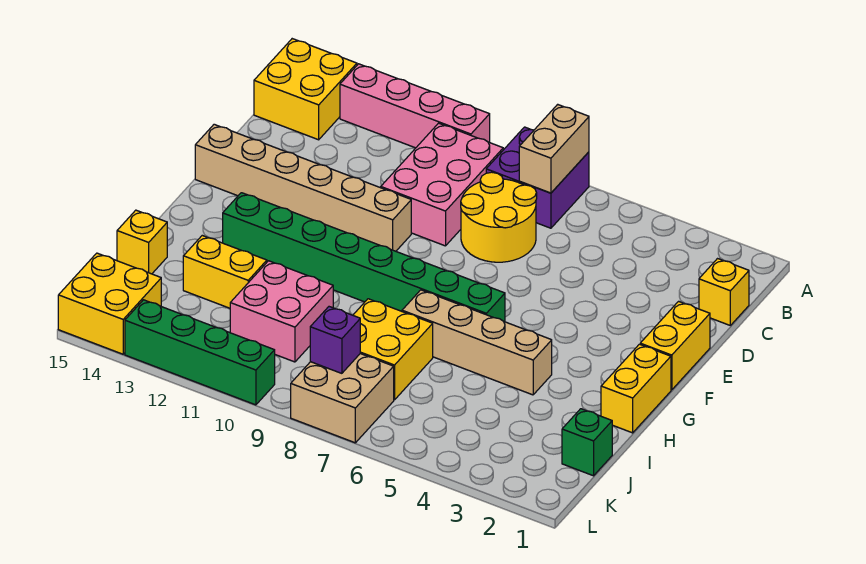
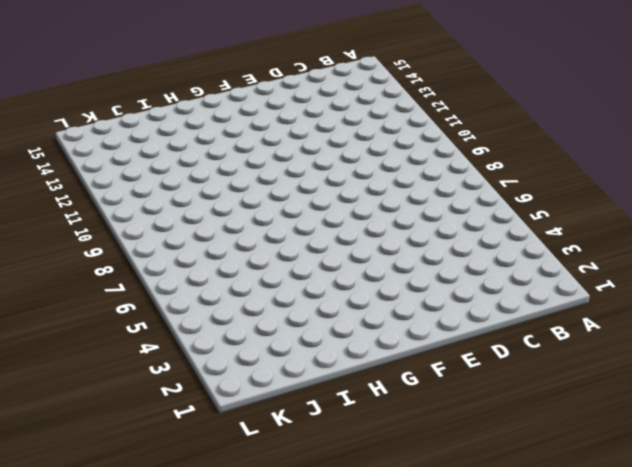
none -> purple brick A7:B8 level 1
none -> pink brick A10:A13 level 1
none -> yellow brick A14:B15 level 1

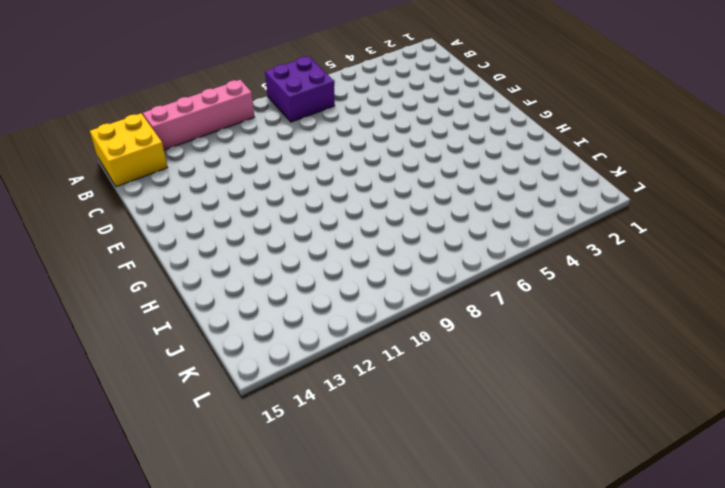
none -> pink brick B9:D10 level 1
none -> yellow brick C1 level 1
none -> yellow round brick C7:D8 level 1

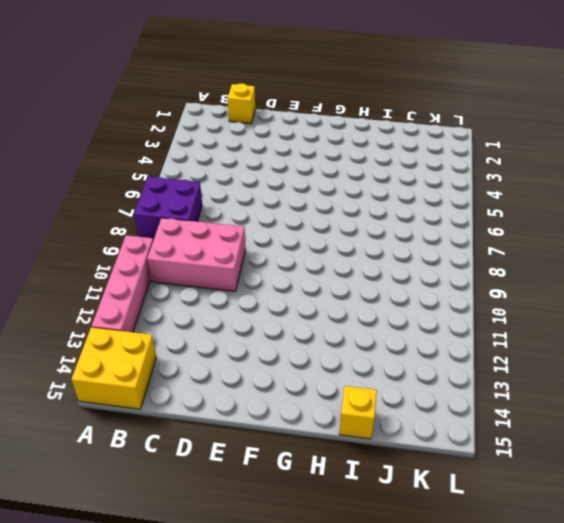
none -> yellow round brick C7:D8 level 1
none -> yellow brick E1:F1 level 1
none -> tan brick E10:E15 level 1

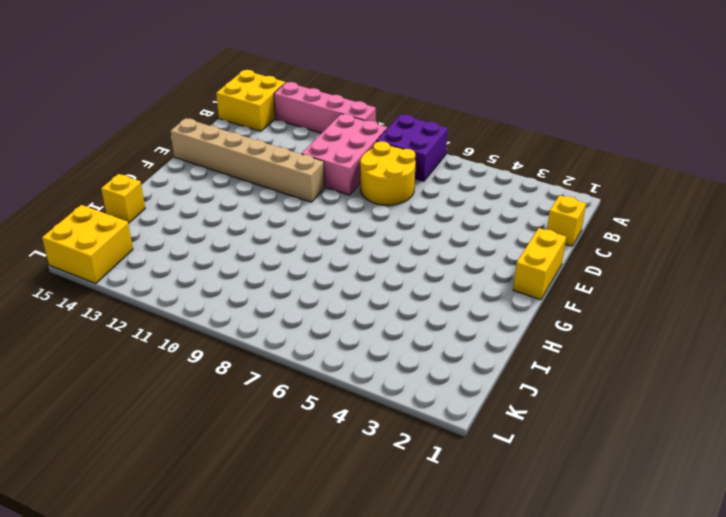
none -> yellow brick G1:H1 level 1
none -> green brick G6:G13 level 1
none -> tan brick H4:H7 level 1

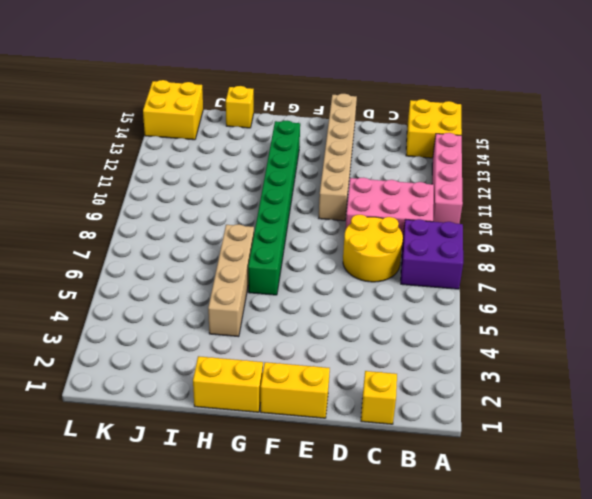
none -> yellow brick I7:J8 level 1
none -> pink brick I10:J11 level 1
none -> yellow brick I12:I13 level 1

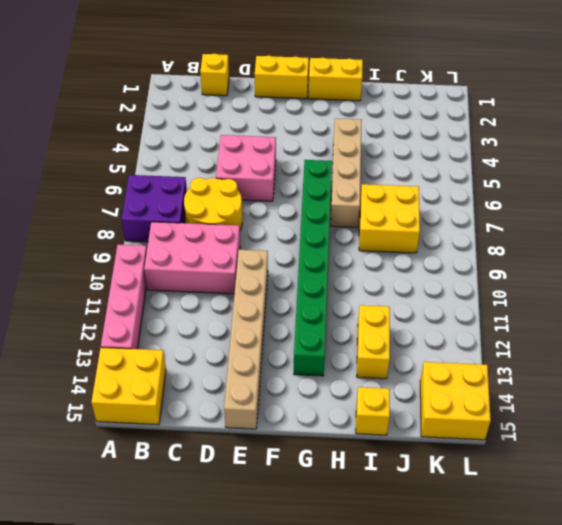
pink brick D5:E6 level 1 -> pink brick I10:J11 level 1
none -> green brick J1 level 1
none -> tan brick K7:L8 level 1
none -> green brick L10:L13 level 1

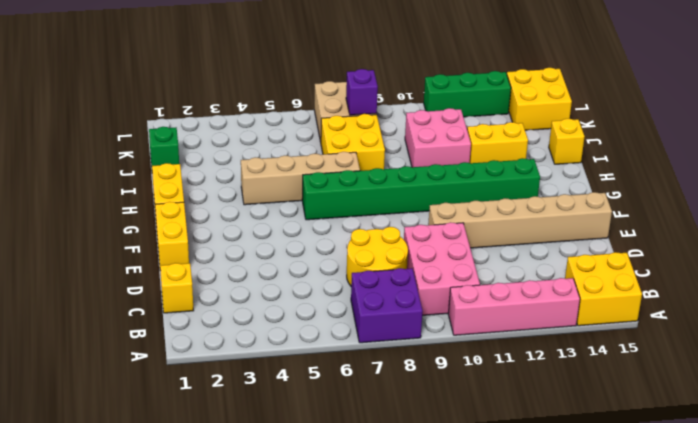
green brick L11:L13 level 1 -> green brick L10:L13 level 1
none -> tan brick A7:B7 level 2

